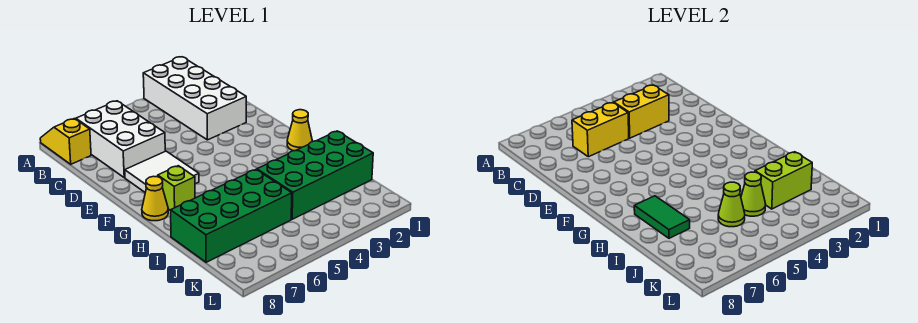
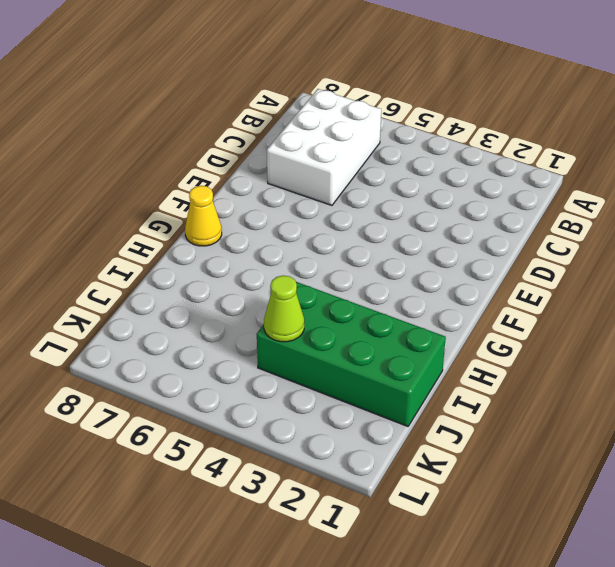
none -> white brick A2:D3 level 1
none -> yellow slope A8:B8 level 1 top B
none -> white tile E6:F7 level 1

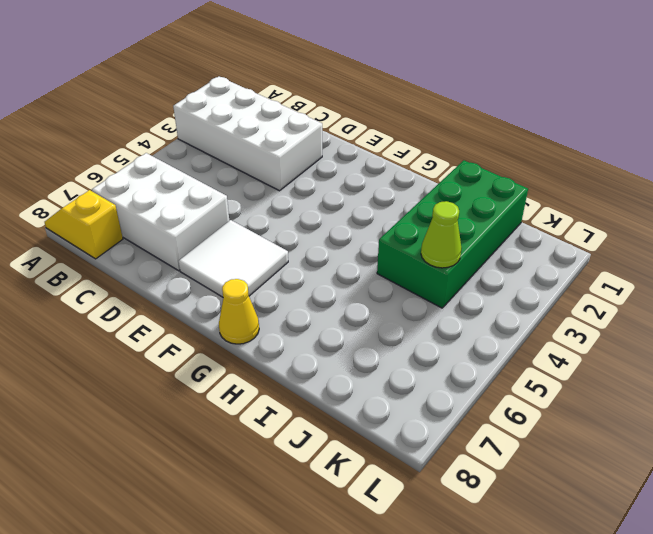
none -> yellow cone G1 level 1
none -> lime brick G7 level 1
none -> green brick I5:J8 level 1

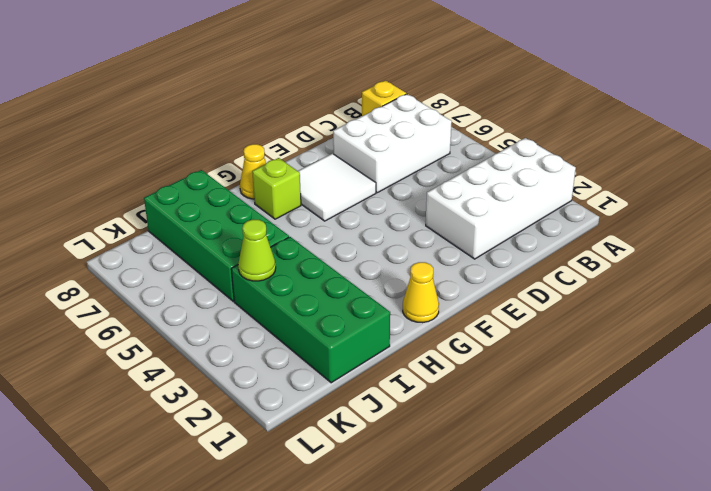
none -> yellow brick C3:C4 level 2
none -> yellow brick C5:C6 level 2
none -> green tile H7:I7 level 2

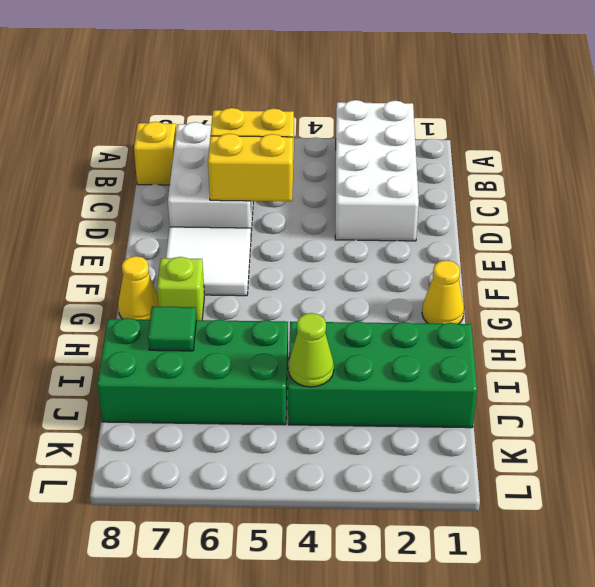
yellow brick D5:D6 level 2 -> yellow brick C3:C4 level 2
green tile I7 level 2 -> green tile H7:I7 level 2
none -> lime brick J2:J3 level 2
none -> lime cone J5 level 2

